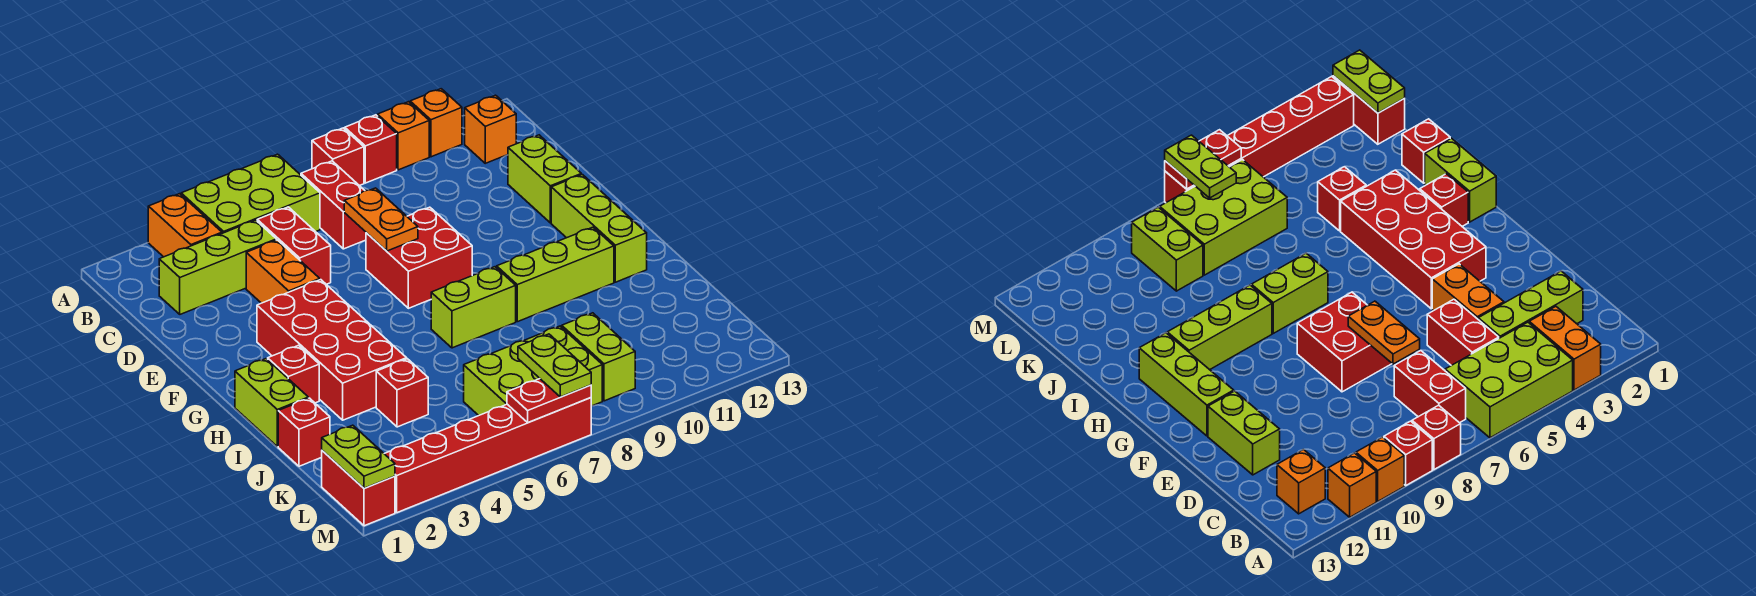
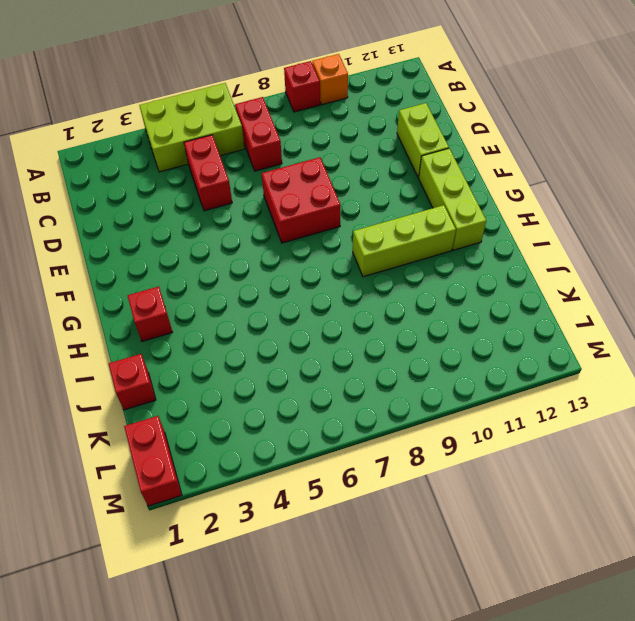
none -> orange brick A3:B3 level 1
none -> red brick A8 level 1
none -> orange brick A11 level 1

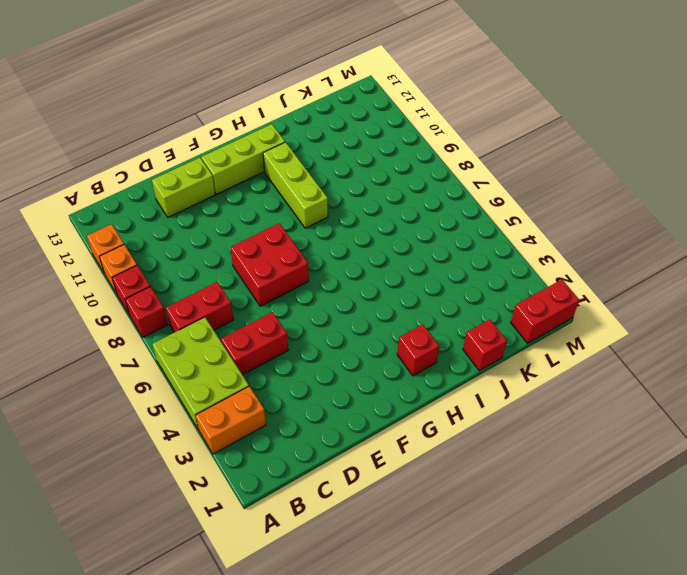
none -> orange brick B12 level 1
none -> lime brick C2:C4 level 1
none -> orange brick D4:E4 level 1

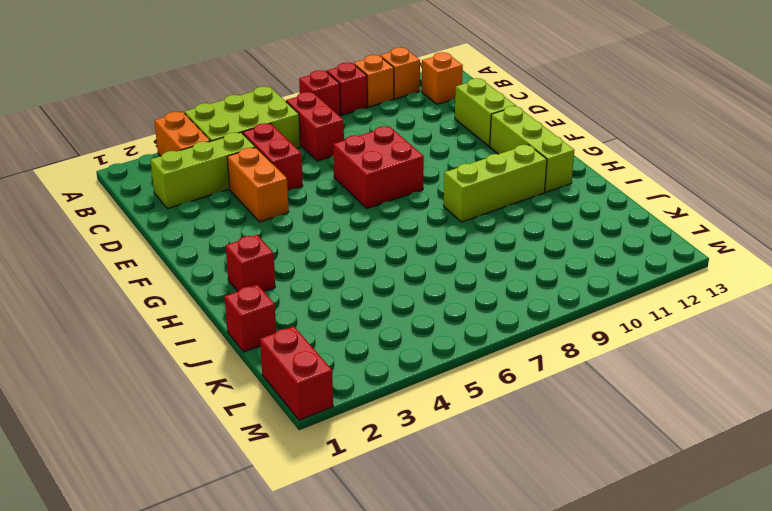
none -> red brick F3:I4 level 1
none -> lime brick H1:I1 level 1
none -> lime brick H7:H8 level 1

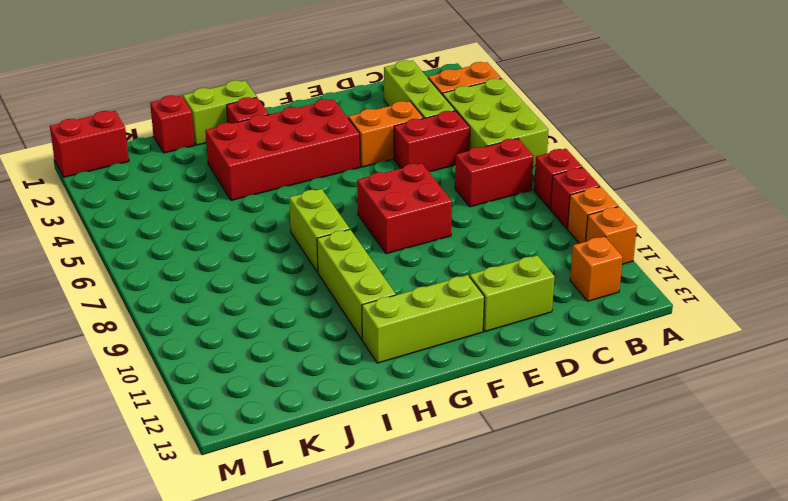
none -> red brick J4 level 1
none -> lime brick K6:L8 level 1
none -> lime brick K9:L9 level 1

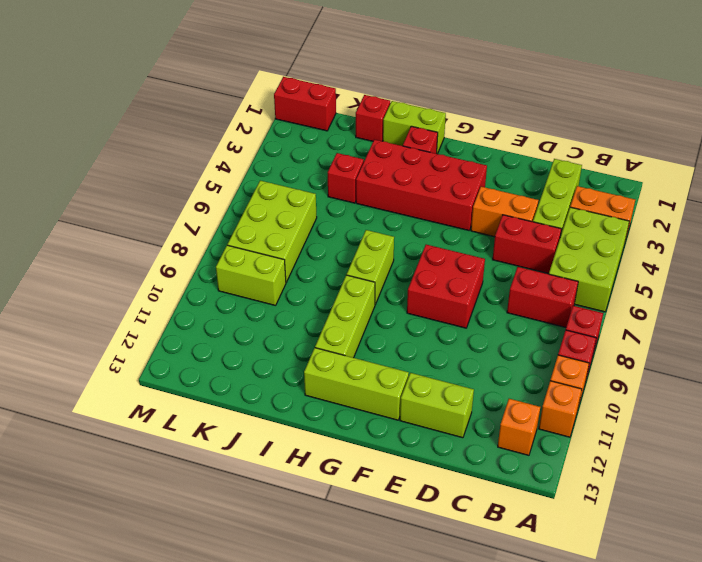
none -> red brick M2:M7 level 1
none -> orange plate D7:E7 level 2
none -> lime plate L1:M1 level 2

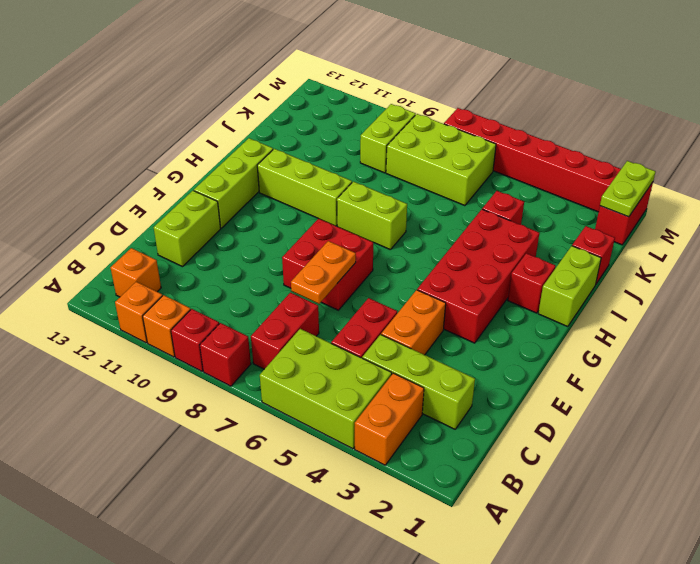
none -> red plate M6:M7 level 2
none -> lime plate L7:M7 level 3

